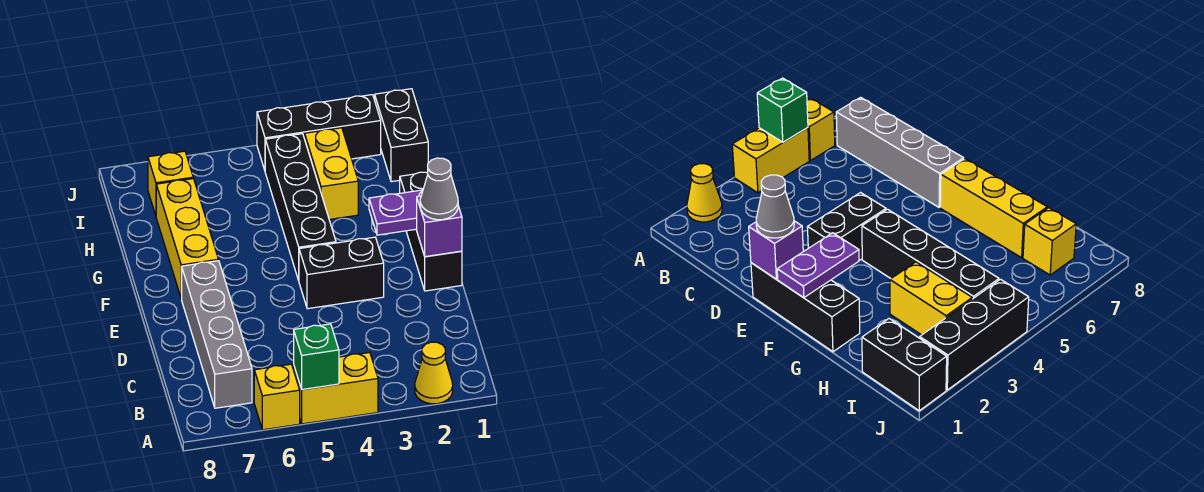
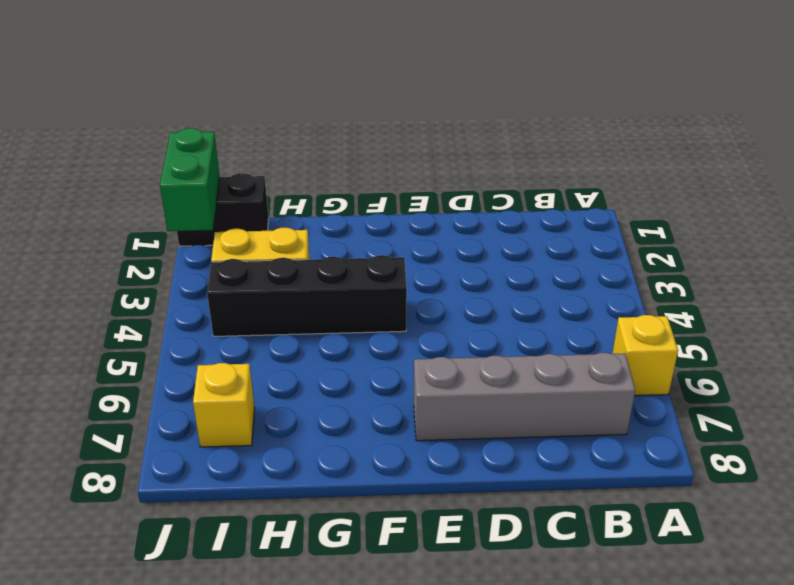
green brick J1:J2 level 2 -> none
none -> yellow cone A2 level 1
none -> yellow brick A4:A5 level 1
none -> black brick E1:G1 level 1

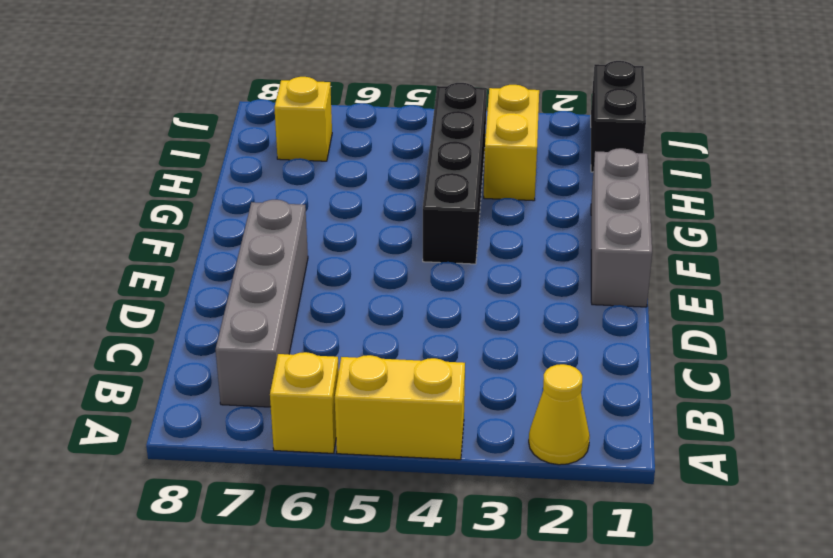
grey brick E1:G1 level 1 -> black brick E1:G1 level 1
none -> black brick E3:E4 level 1
none -> yellow brick F7:H7 level 1
none -> black brick J2:J4 level 1

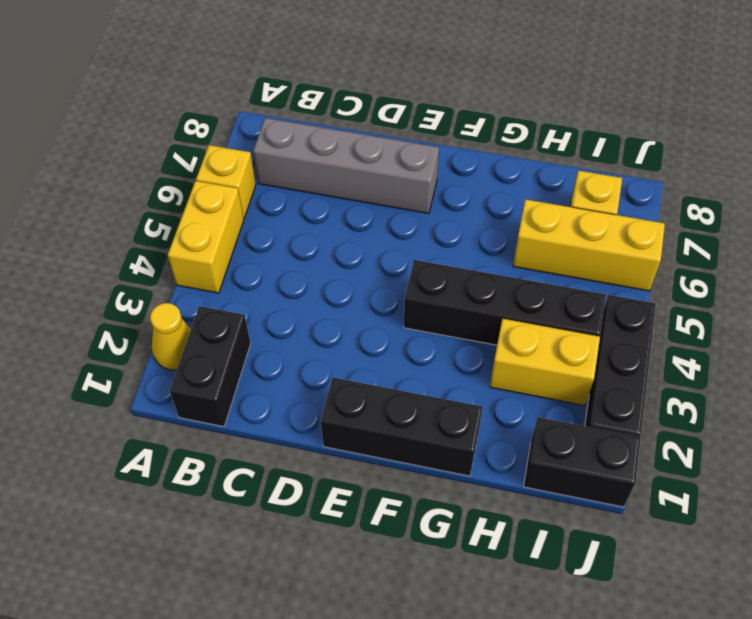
black brick B1:B2 level 1 -> black brick E3:E4 level 1
yellow brick H6:J6 level 1 -> yellow brick F7:H7 level 1
none -> green brick A5 level 2
none -> purple brick E1 level 2
none -> purple plate F1:F2 level 2

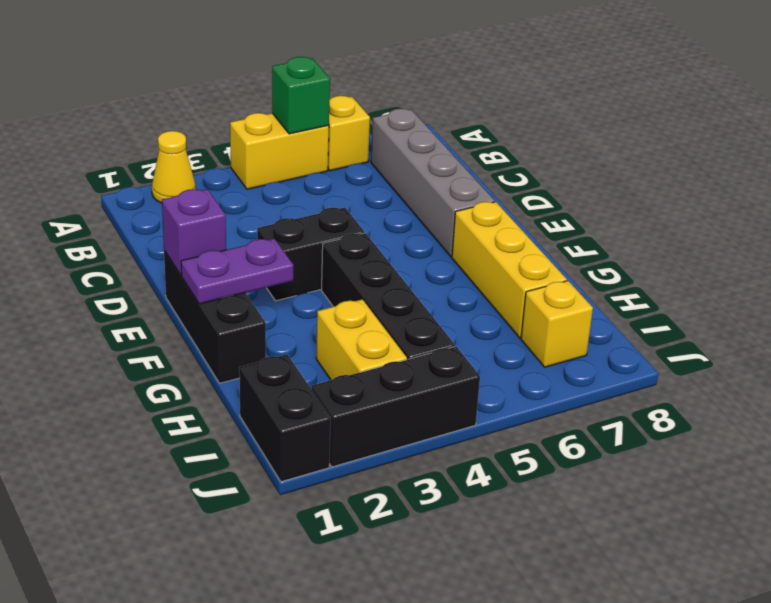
none -> grey cone E1 level 3

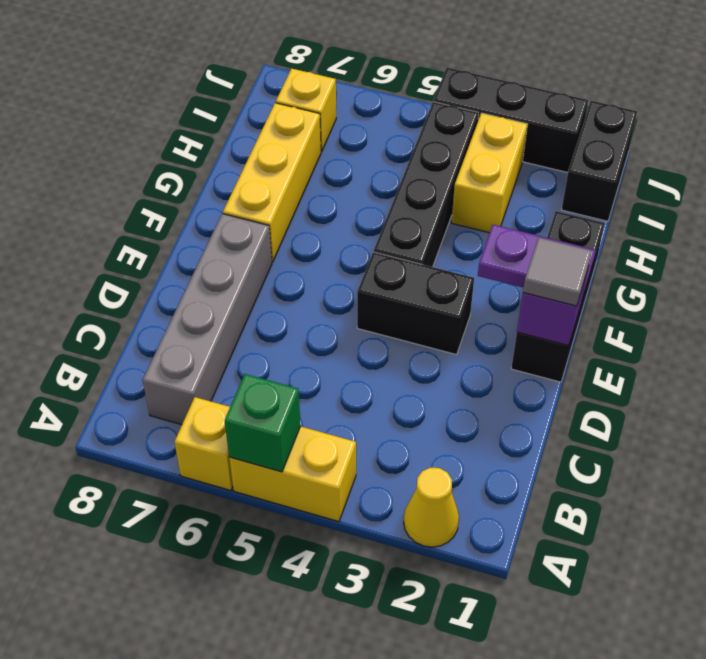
grey tile E1 level 3 -> grey cone E1 level 3

